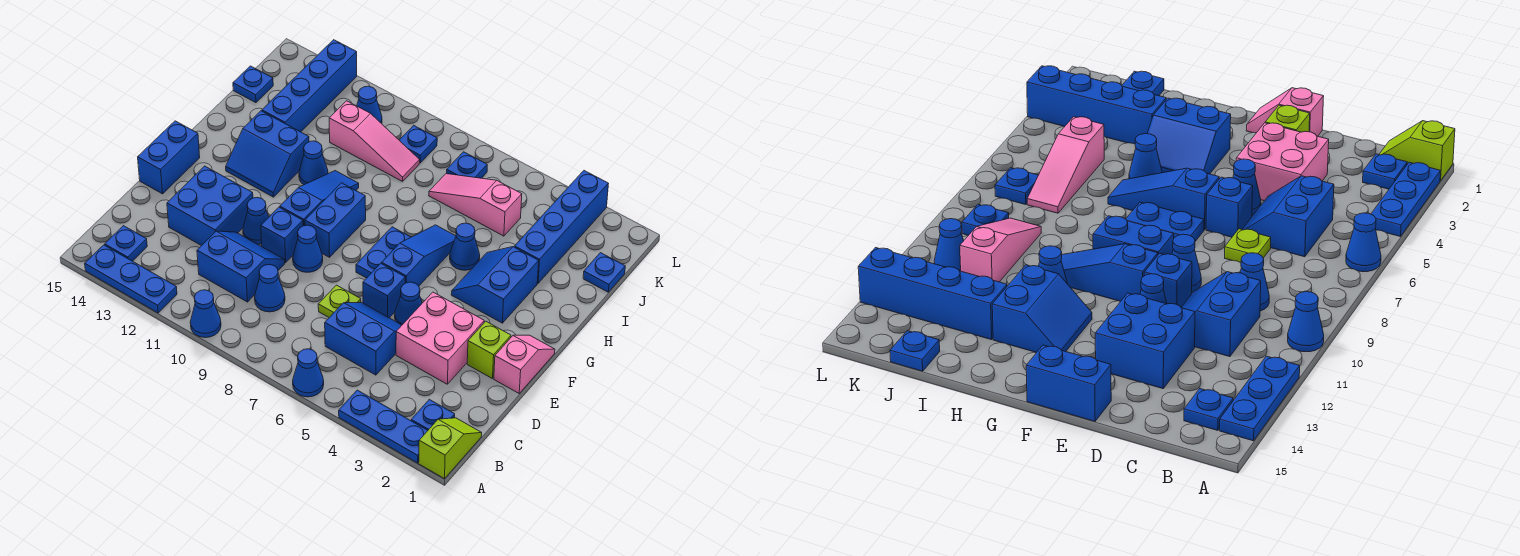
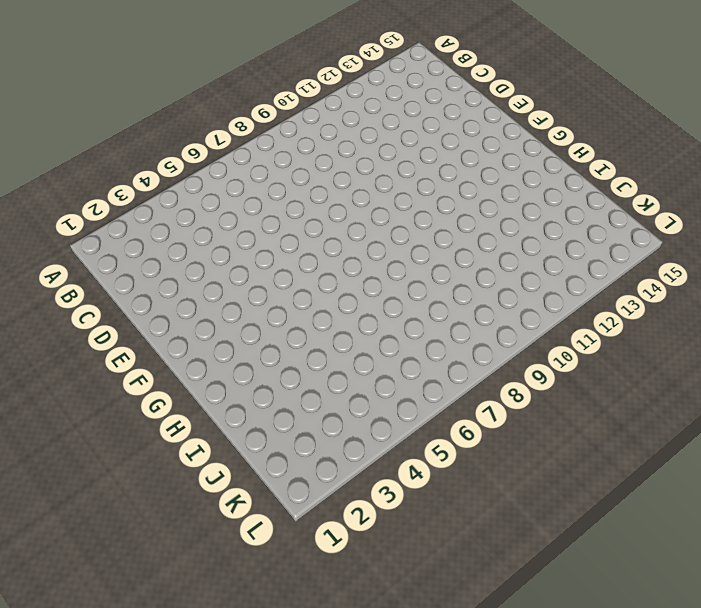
none -> lime slope A1:B1 level 1 top A
none -> blue plate A2:A4 level 1
none -> blue cone A6 level 1
none -> blue cone A10 level 1

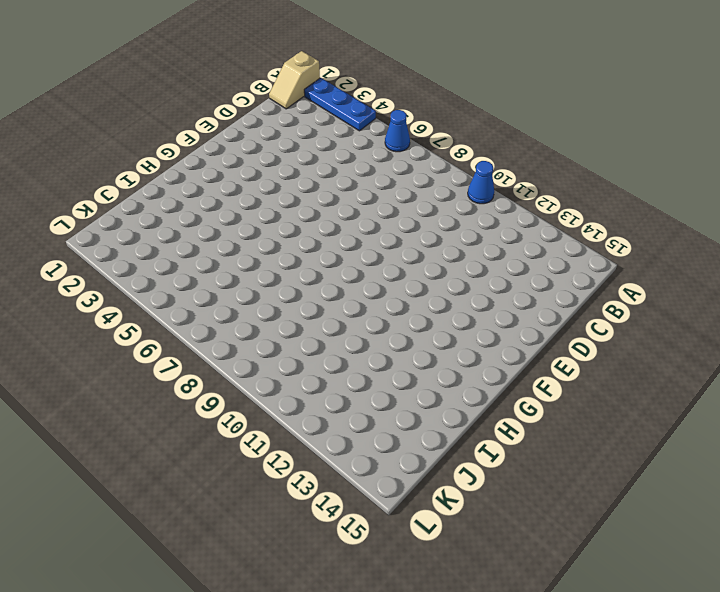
tan slope A1:B1 level 1 top A -> lime slope A1:B1 level 1 top A
none -> blue plate A12:A14 level 1
none -> blue plate B2 level 1
none -> blue plate B14 level 1
none -> blue slope C5:D6 level 1 top C

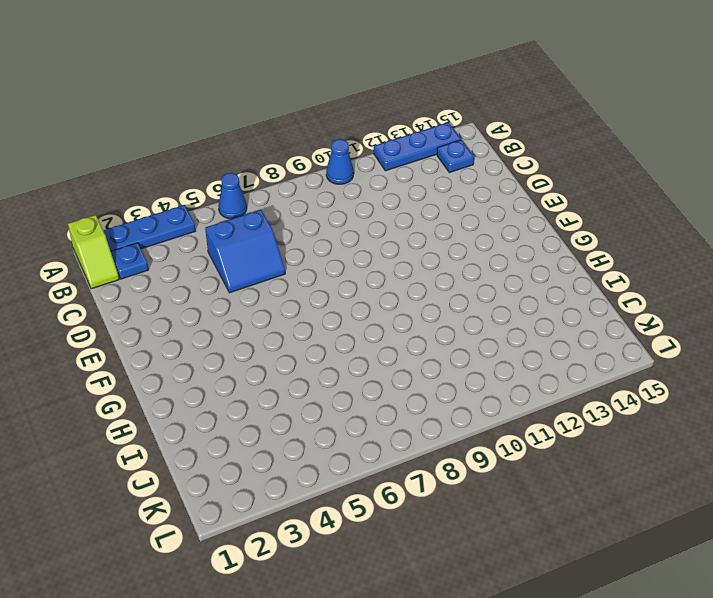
none -> blue cone C9 level 1
none -> blue slope C10:D11 level 1 top C
none -> pink brick D3:E4 level 1
none -> lime plate D7 level 1

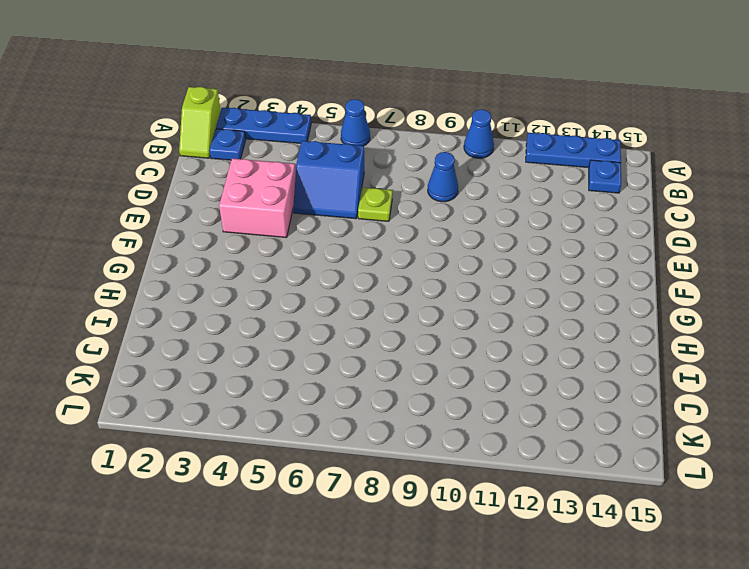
none -> blue slope C10:D11 level 1 top C
none -> blue brick D12:E13 level 1
none -> pink slope E1:F1 level 1 top E
none -> lime brick E2 level 1

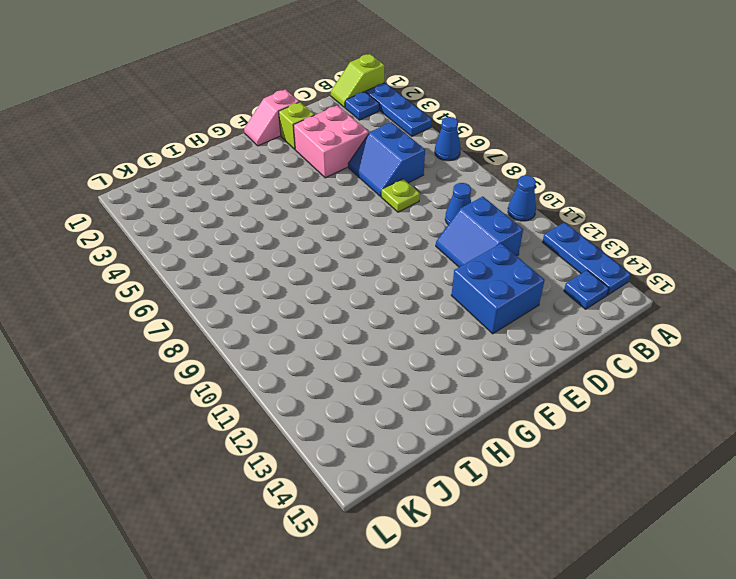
none -> blue cone E5 level 1
none -> blue brick E6 level 1
none -> blue cone E9 level 1
none -> blue brick E10 level 1

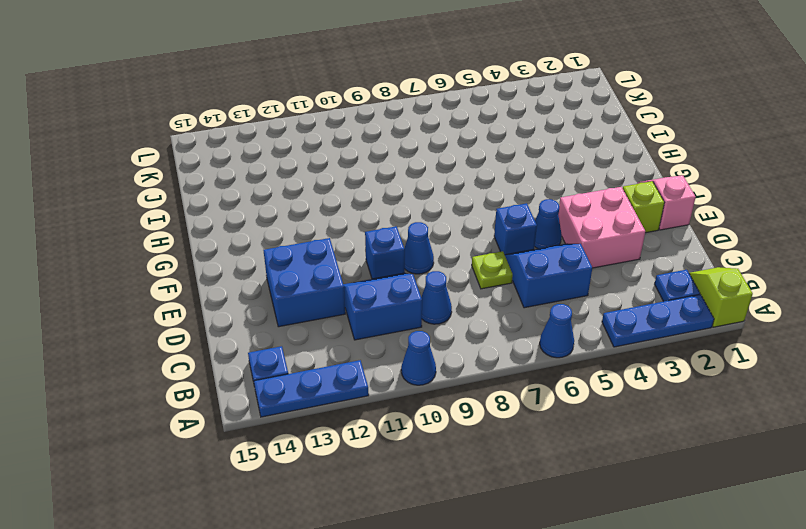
none -> blue cone E11 level 1
none -> blue brick E15:F15 level 1
none -> blue slope F6:H6 level 1 top F
none -> blue plate F7:G7 level 1

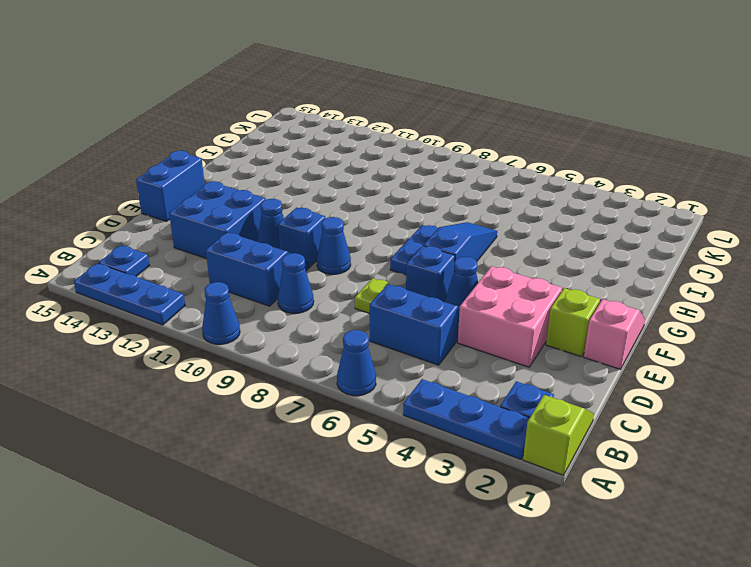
none -> blue brick F9:G9 level 1
none -> blue slope F10:H10 level 1 top F
none -> blue slope G3:H4 level 1 top 3
none -> blue slope G12:H13 level 1 top H

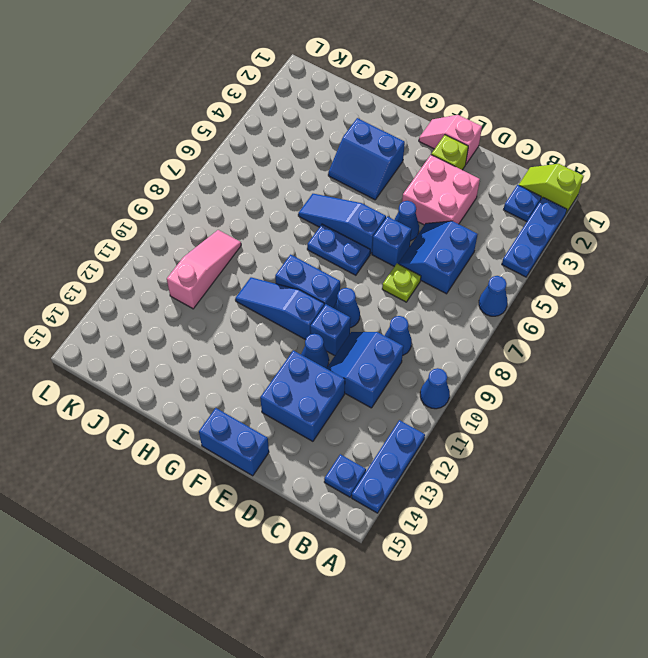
none -> blue slope G12:H13 level 1 top H
none -> blue cone H5 level 1
none -> blue cone H11 level 1
none -> blue brick I3:L3 level 1

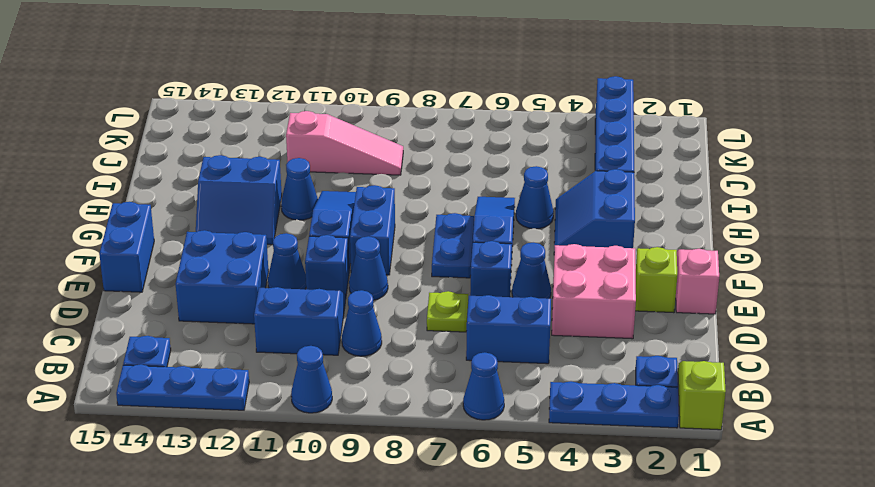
none -> blue brick I13:L13 level 1
none -> blue plate J1 level 1
none -> pink slope J5:J7 level 1 top 5
none -> blue plate J15 level 1

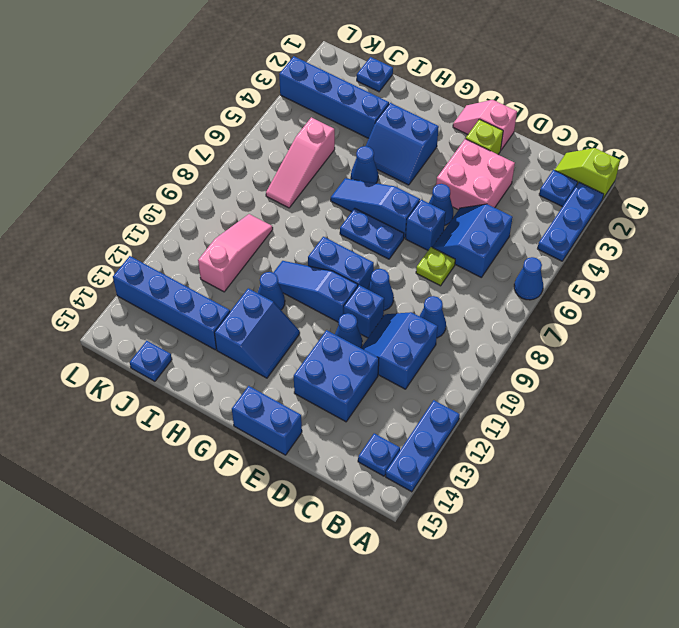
none -> blue cone A10 level 1
none -> blue plate K7 level 1
none -> blue plate K9 level 1
none -> blue cone K11 level 1

